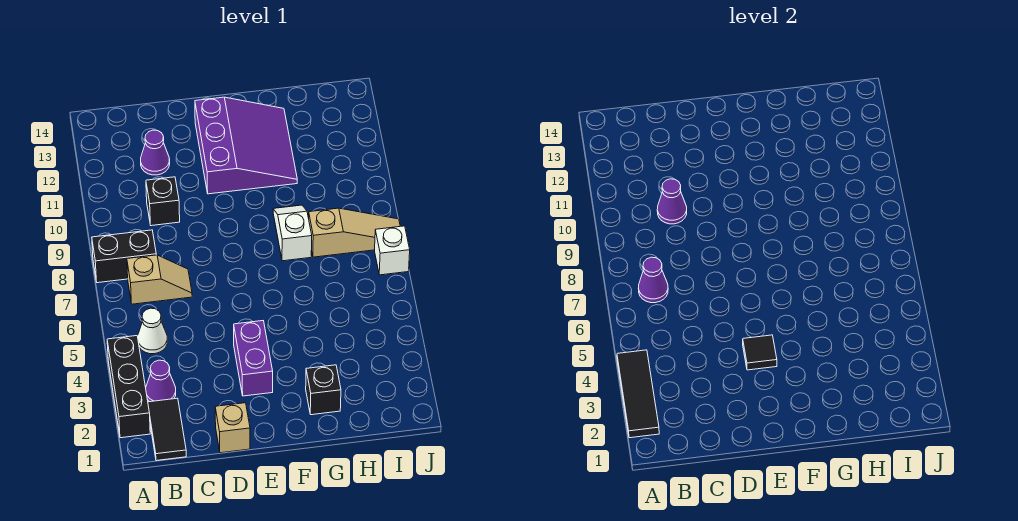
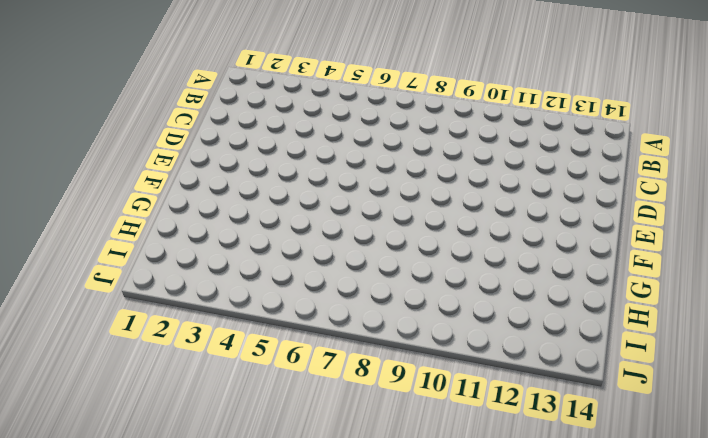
none -> black brick A2:A4 level 1
none -> black brick A8:B8 level 1
none -> black tile B1:B2 level 1

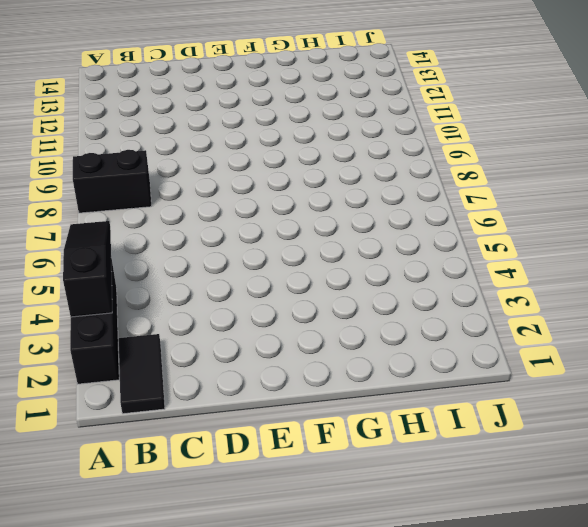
black slope A3:A5 level 2 top 3 -> black tile A2:A4 level 2
none -> purple cone B3 level 1
none -> white cone B5 level 1
none -> tan slope B7:C7 level 1 top B

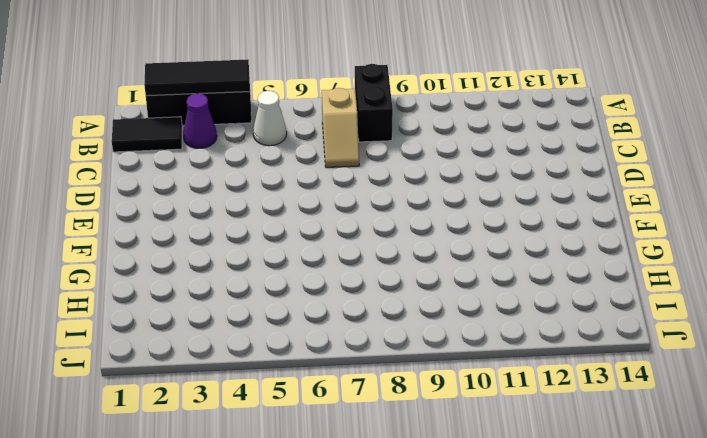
none -> black brick C10 level 1
none -> purple cone C12 level 1
none -> tan brick D1 level 1

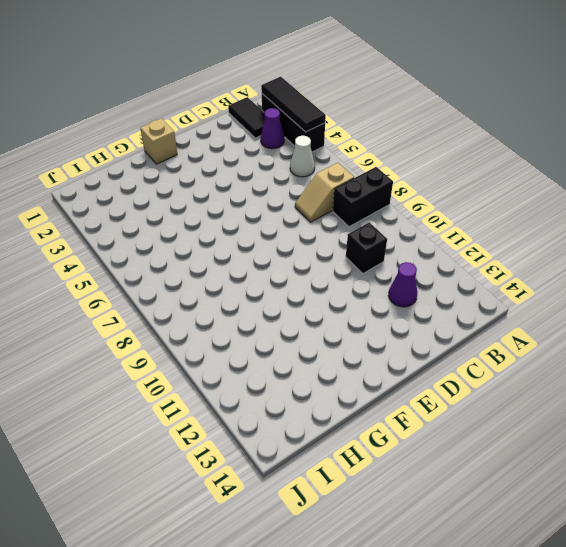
tan brick F1 level 1 -> tan brick D1 level 1
none -> purple brick E3:E4 level 1
none -> purple slope E11:G13 level 1 top E
none -> black brick G2 level 1

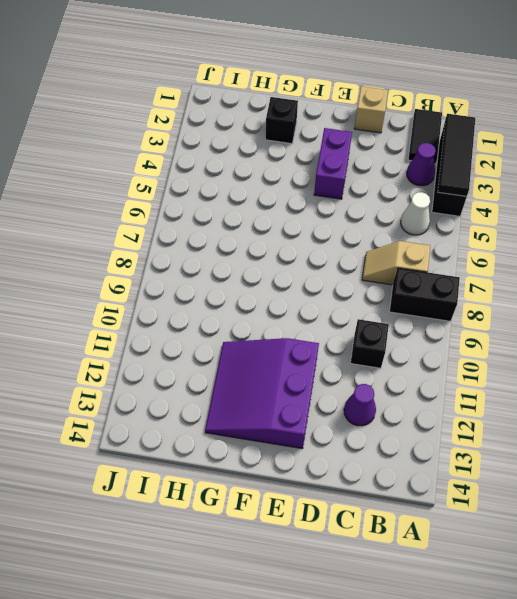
none -> white slope G8:G9 level 1 top 8
none -> tan slope H8:J8 level 1 top H
none -> white brick J7 level 1

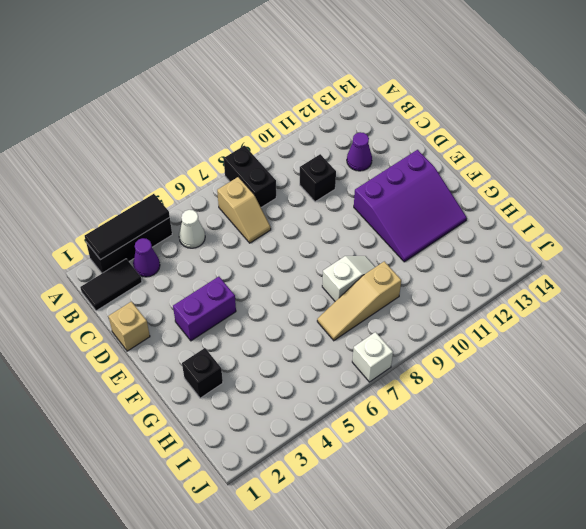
tan slope H7:H9 level 1 top 9 -> tan slope H8:J8 level 1 top H
none -> purple cone B7 level 2
none -> purple cone C10 level 2
none -> black tile E4 level 2

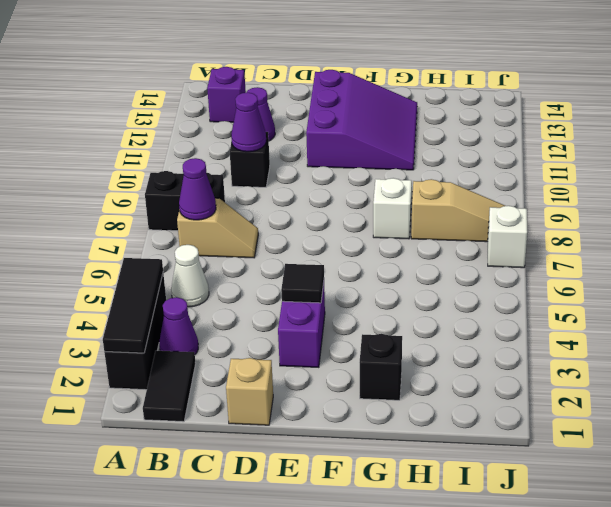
purple brick B13 level 1 -> none

